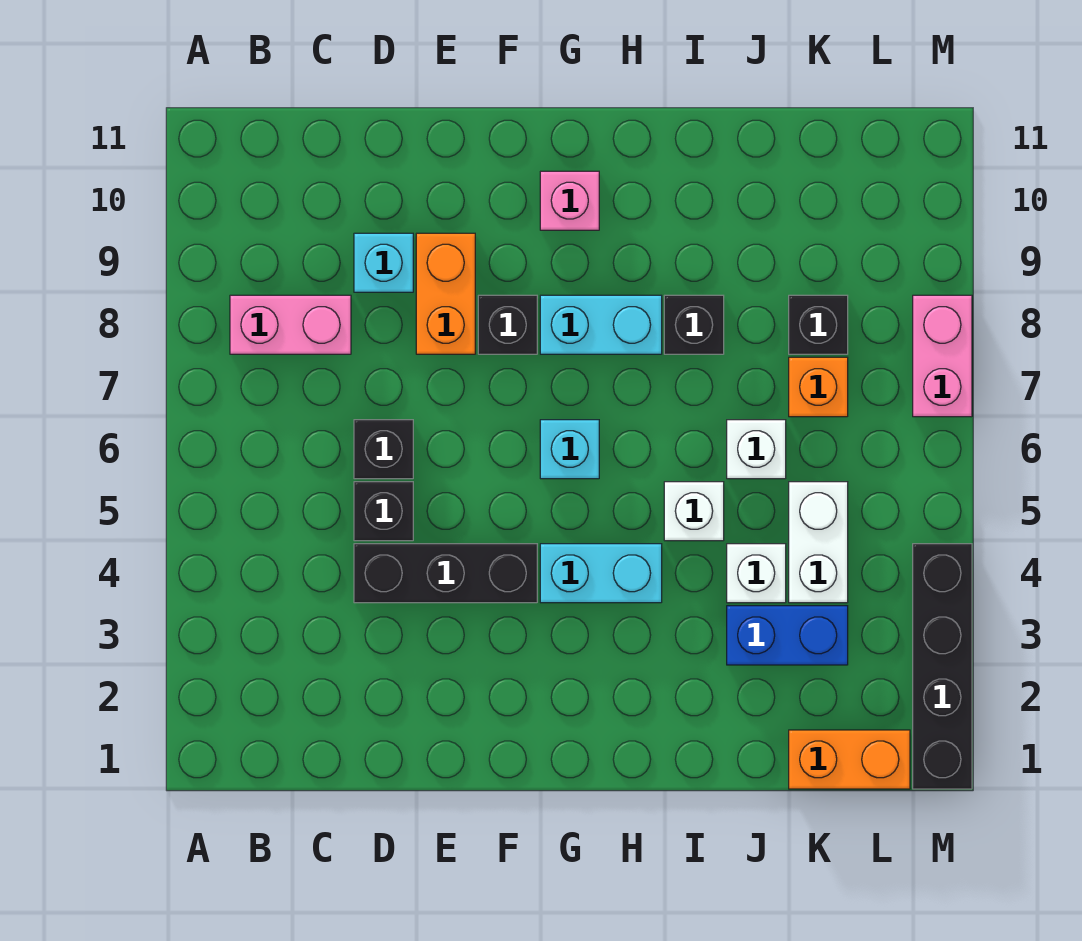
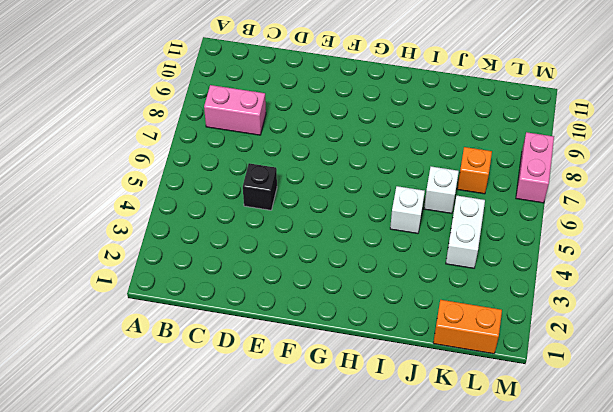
none -> black brick D4:F4 level 1
none -> black brick D6 level 1
none -> cyan brick D9 level 1

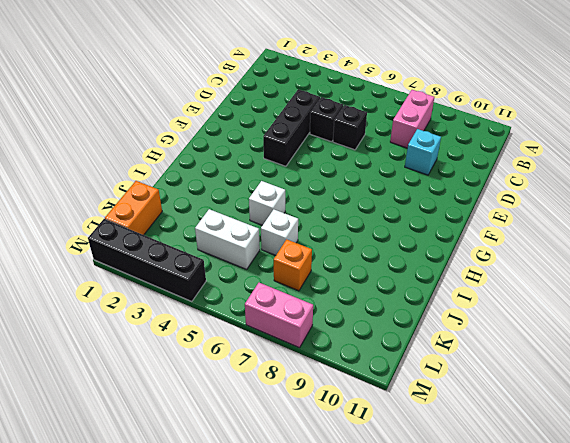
none -> orange brick E8:E9 level 1
none -> black brick F8 level 1
none -> cyan brick G4:H4 level 1

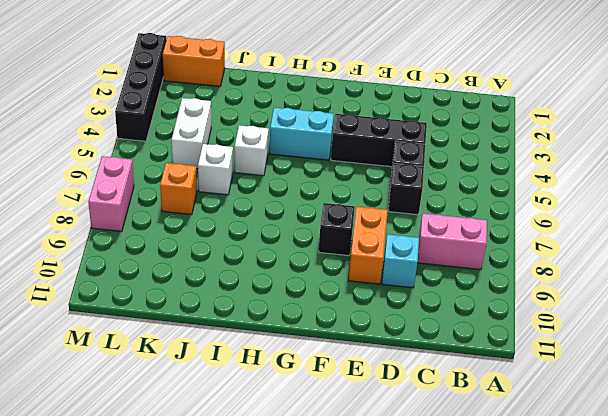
none -> cyan brick G6 level 1
none -> cyan brick G8:H8 level 1
none -> pink brick G10 level 1

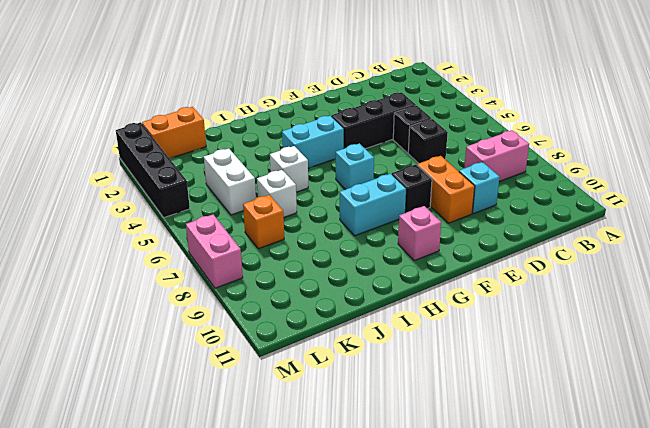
none -> black brick I8 level 1
none -> blue brick J3:K3 level 1
none -> white brick J4 level 1

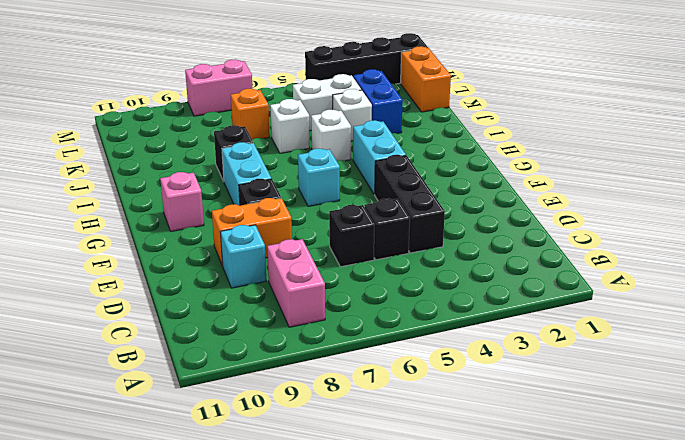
none -> black brick K8 level 1

